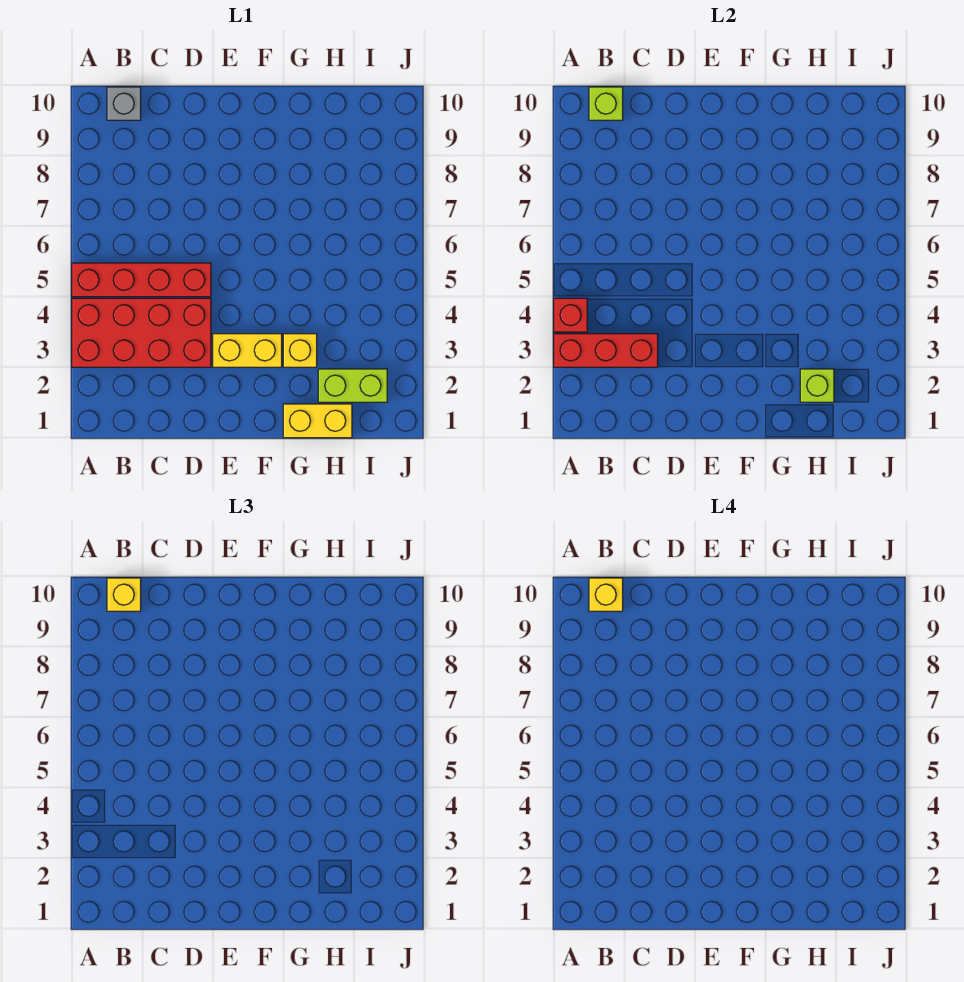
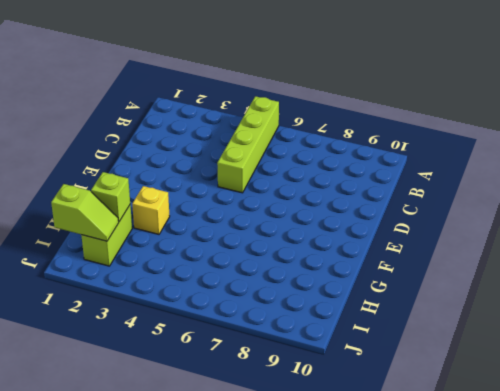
lime brick A5:D5 level 1 -> red brick A5:D5 level 1
lime slope I1:I2 level 2 top 1 -> none
none -> red brick A3:D4 level 1
none -> grey brick B10 level 1
none -> yellow brick E3:F3 level 1

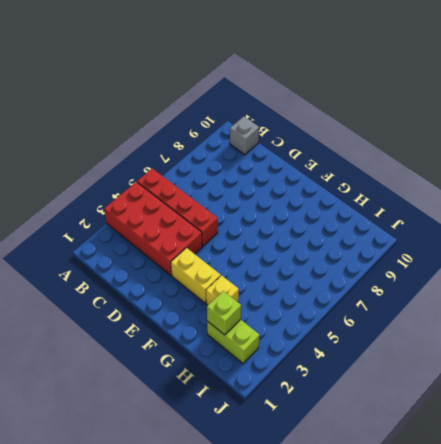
none -> yellow brick G1:H1 level 1
none -> red brick A3:C3 level 2
none -> red brick A4 level 2

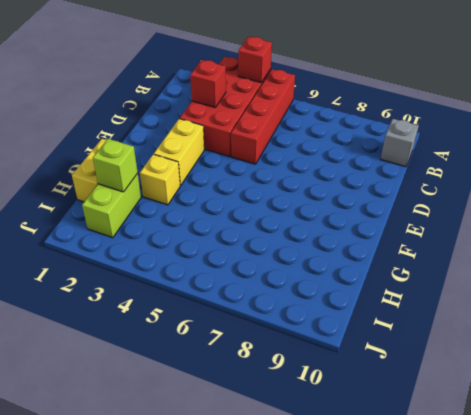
red brick C3 level 2 -> red brick A3:C3 level 2
none -> lime brick B10 level 2
none -> yellow brick B10 level 3
none -> yellow brick B10 level 4

